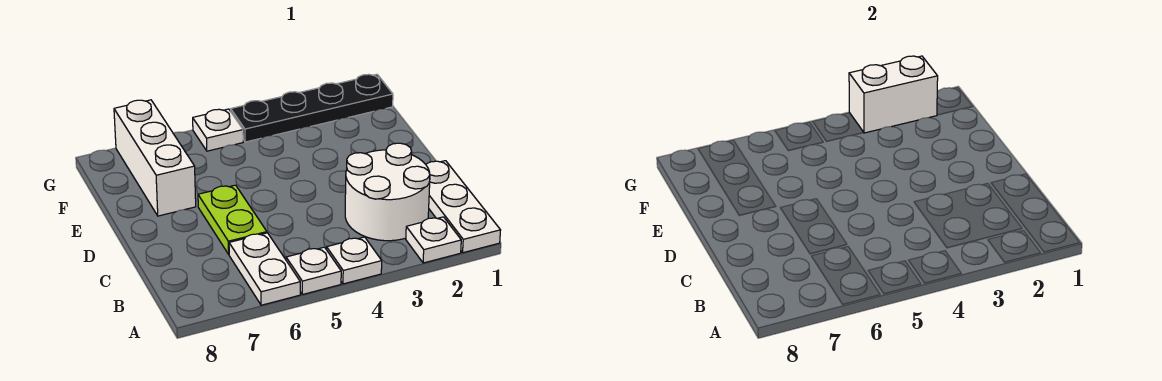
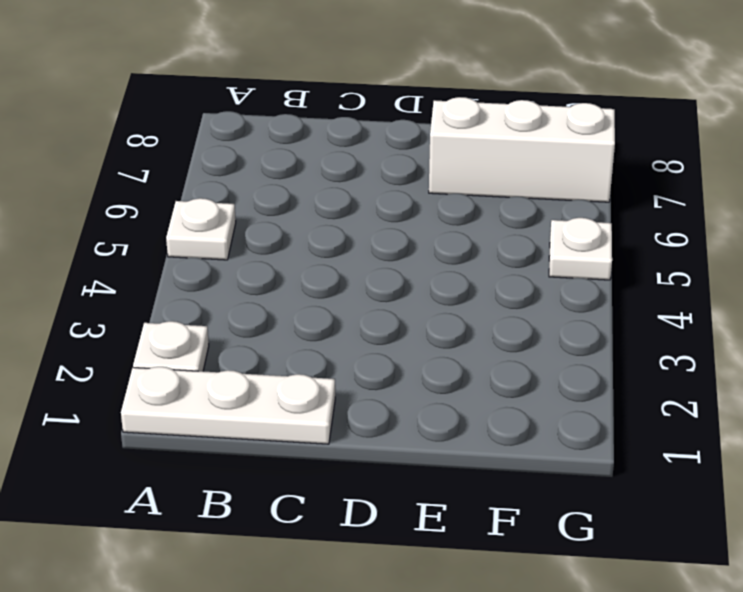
none -> white plate A4 level 1
none -> white plate A6:B6 level 1

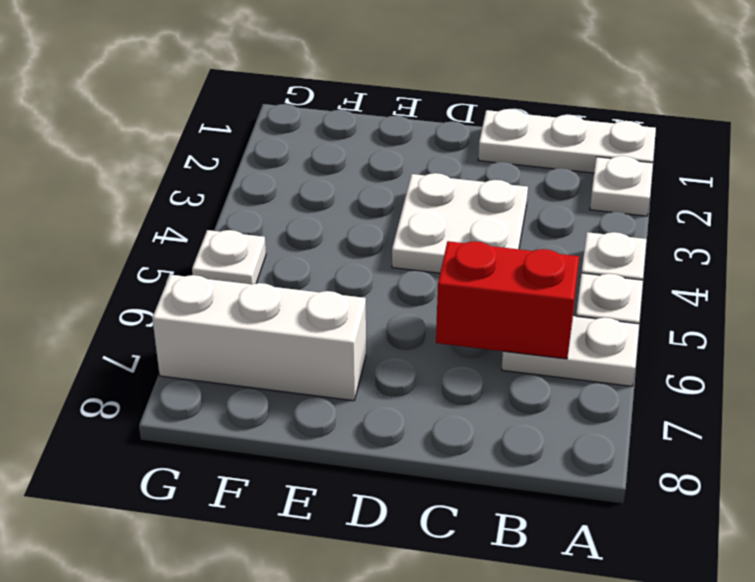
red brick B6:C6 level 2 -> none
white plate C3:D4 level 1 -> white round brick B2:C3 level 1
none -> lime plate C6:D6 level 1
none -> black plate G1:G4 level 1

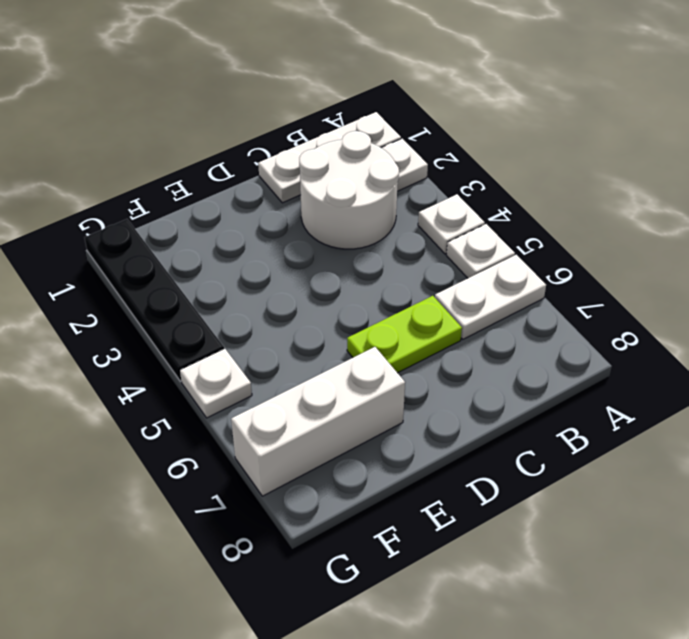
none -> white brick G2:G3 level 2

